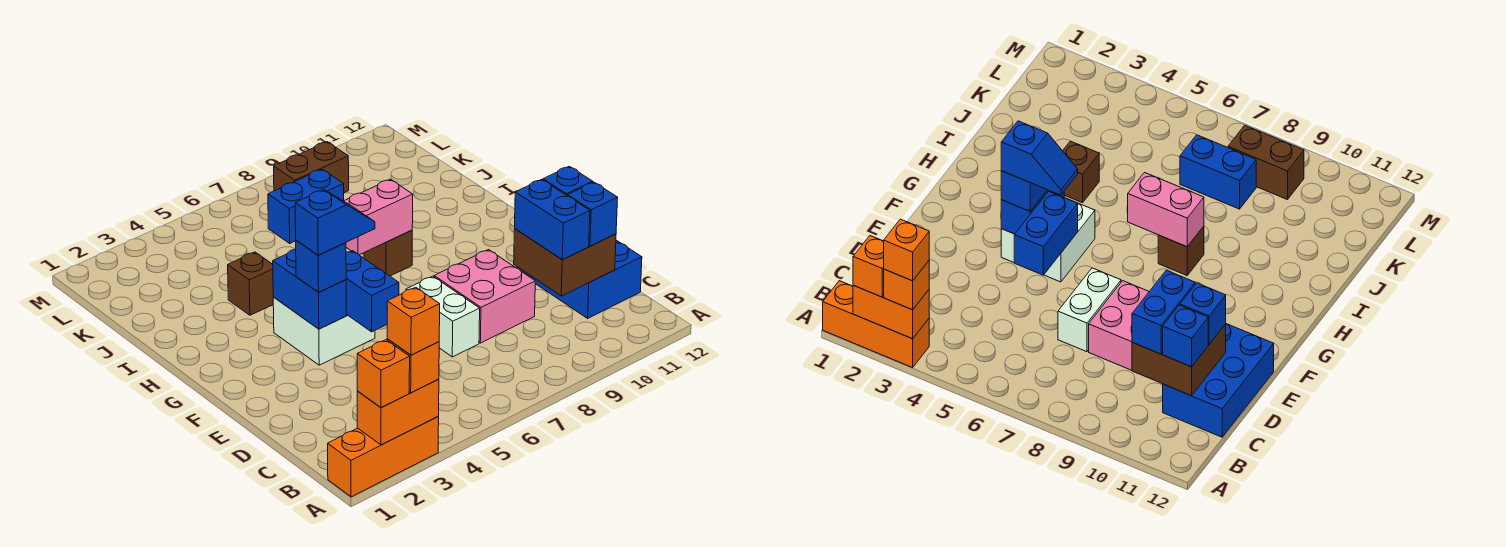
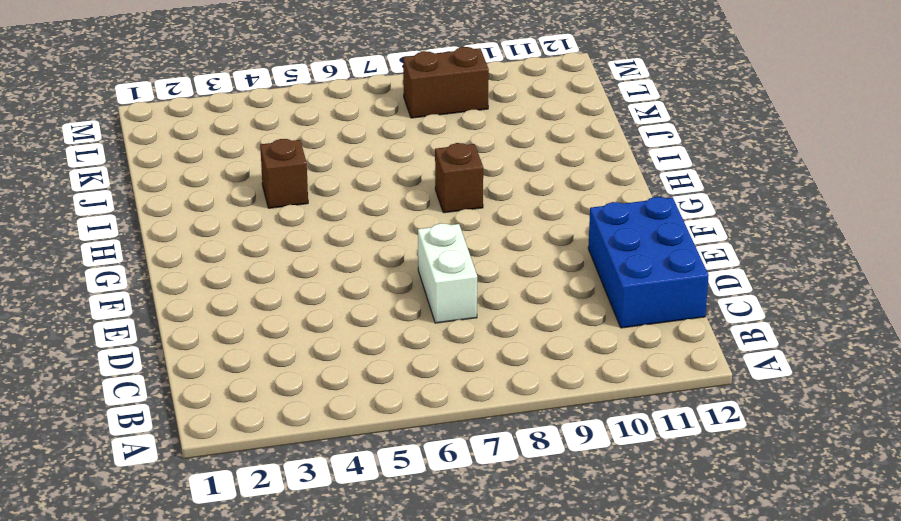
none -> orange brick A1:A3 level 1
none -> pink brick D8:E9 level 1
none -> white brick F4:G5 level 1

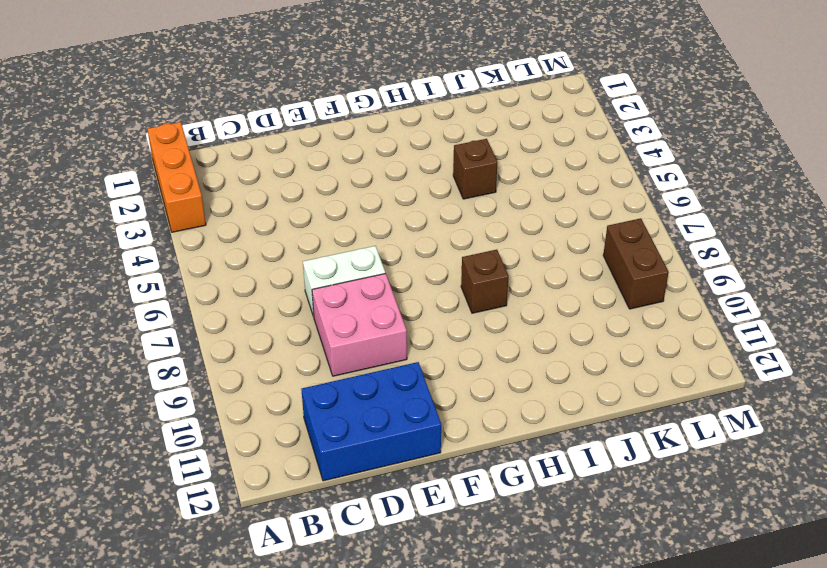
none -> white brick F4:G5 level 1
none -> blue brick K7:K8 level 1
none -> orange brick A2:A3 level 2

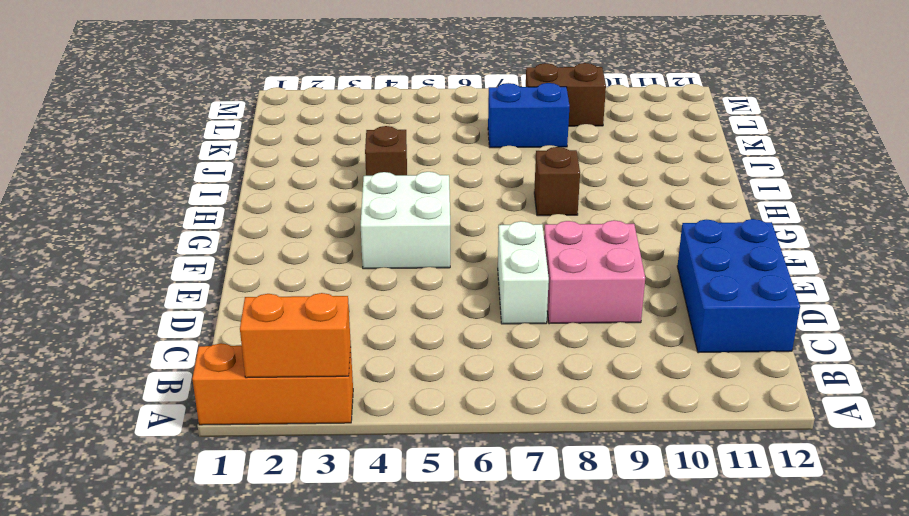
none -> brown brick C10:D11 level 2
none -> blue brick E5:F5 level 2
none -> blue brick F4:G4 level 2

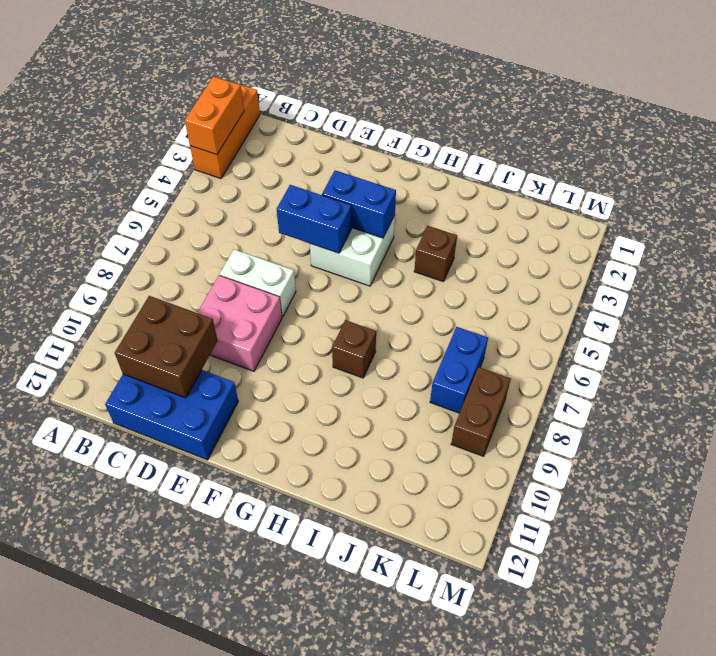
none -> pink brick H7:H8 level 2
none -> orange brick A2 level 3
none -> orange brick A3 level 3

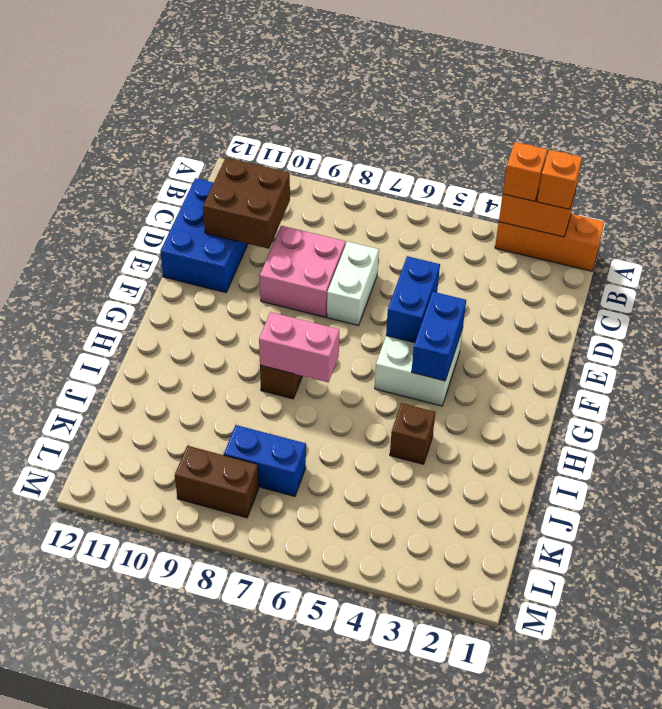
none -> blue brick C10:D10 level 3
none -> blue brick C11 level 3
none -> blue brick D11 level 3

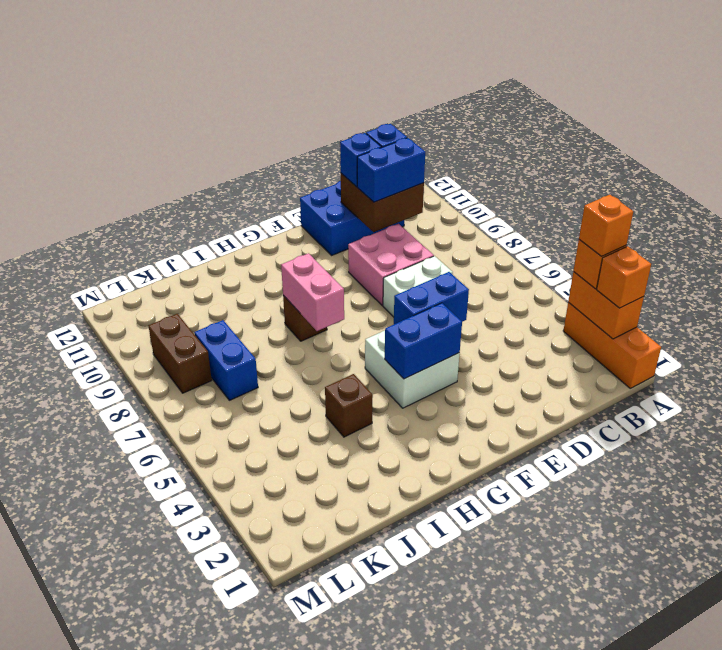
none -> blue brick F4 level 3
none -> blue slope F4:F5 level 4 top 4

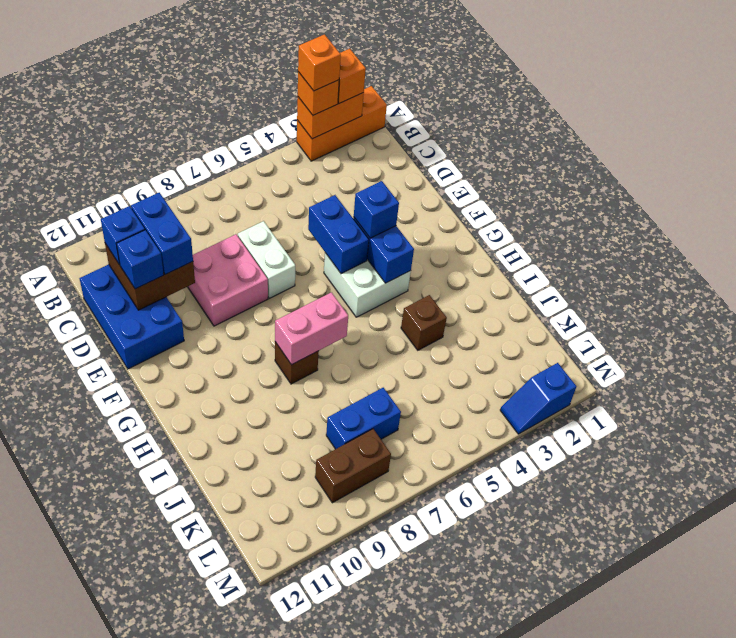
blue slope M2:M3 level 1 top 2 -> blue slope F4:F5 level 4 top 4

